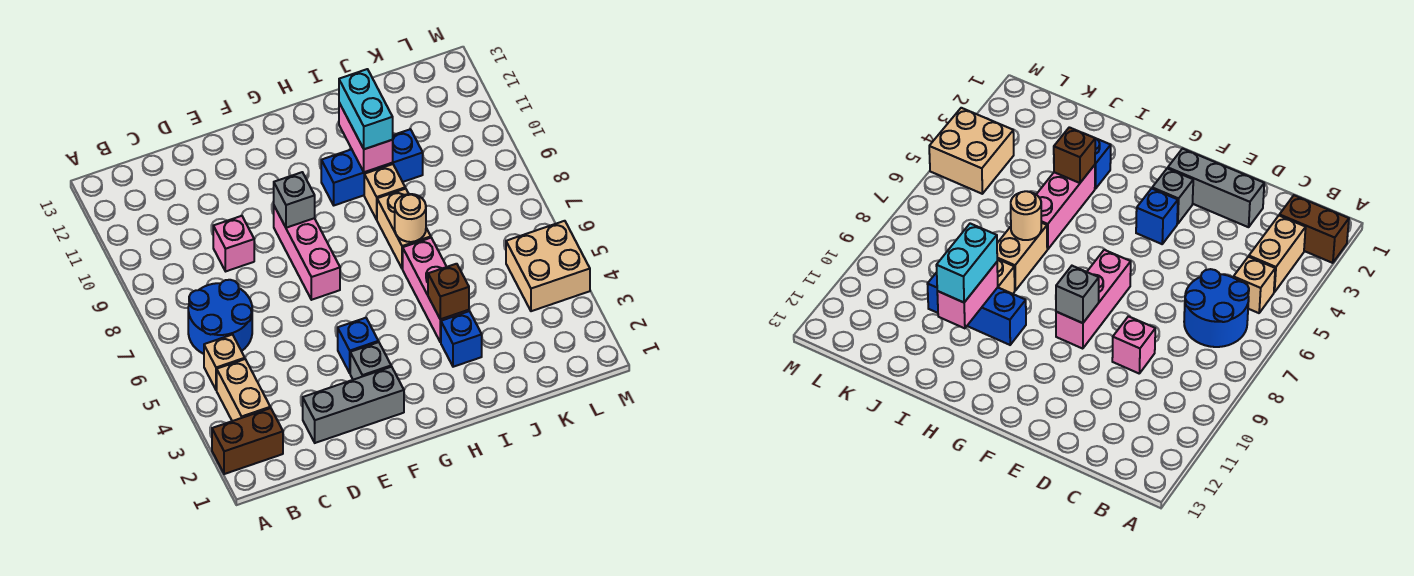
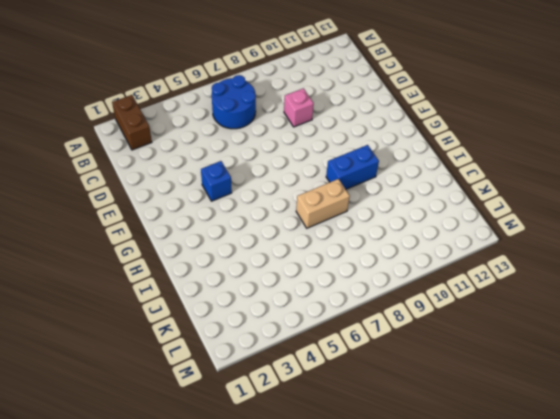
blue brick H9:H10 level 1 -> blue brick H10:J10 level 1
none -> tan brick B3:B4 level 1
none -> tan brick B5 level 1
none -> grey brick D2:F2 level 1

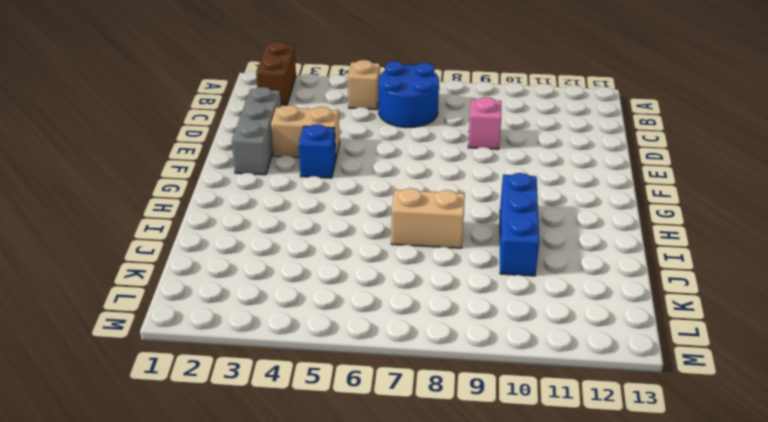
tan brick E3:E4 level 1 -> tan brick B3:B4 level 1
none -> grey brick F3 level 1
none -> pink brick F7:F9 level 1
none -> blue brick I3 level 1

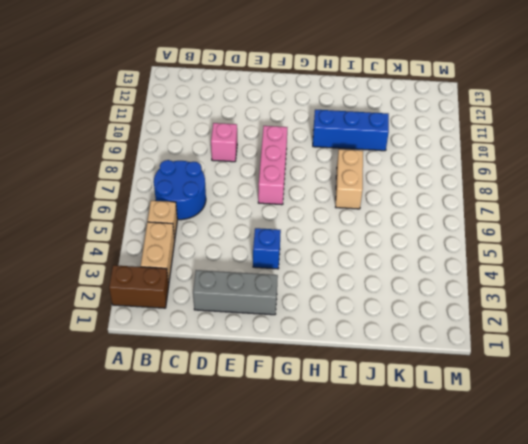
none -> grey brick F3 level 1
none -> blue brick I3 level 1
none -> pink brick I4:I6 level 1

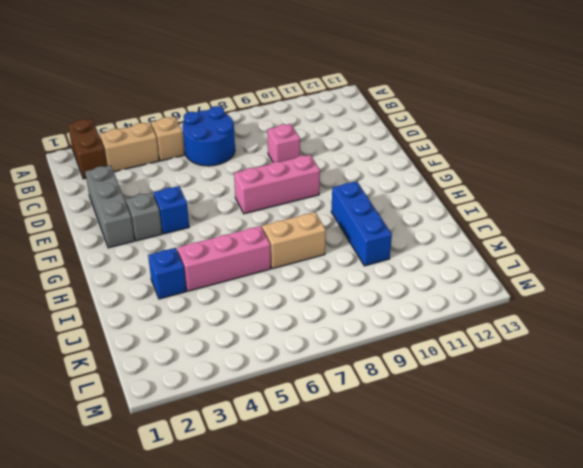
none -> tan brick I9 level 1
none -> tan brick L4:M5 level 1
none -> grey brick F9 level 2

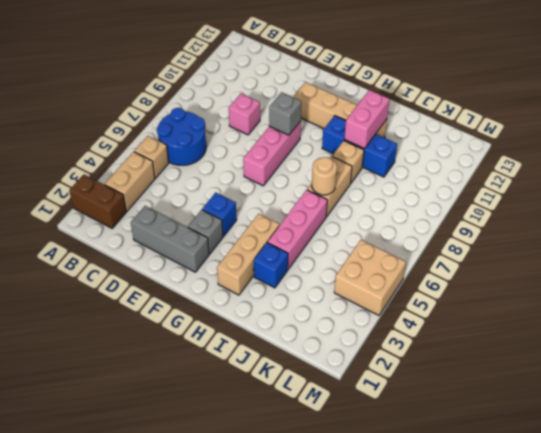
tan brick F11:I11 level 1 -> none
tan brick H2:H4 level 1 -> none
none -> brown brick I4 level 2
none -> cyan brick I10:I11 level 3

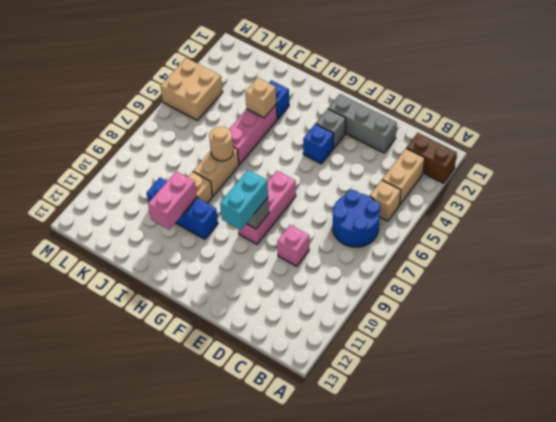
cyan brick F9:F10 level 3 -> cyan brick I10:I11 level 3
tan brick I4 level 2 -> brown brick I4 level 2

